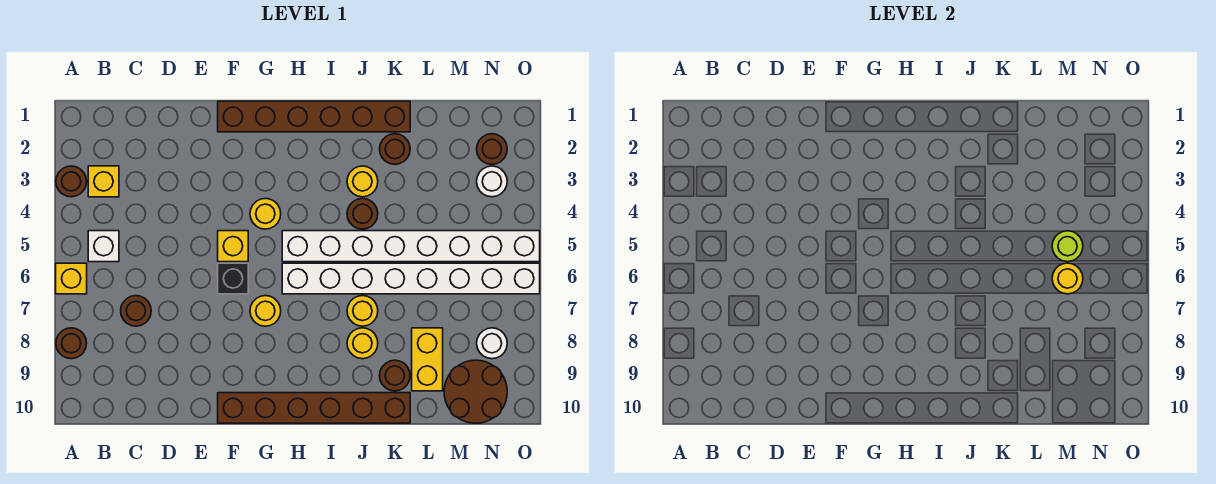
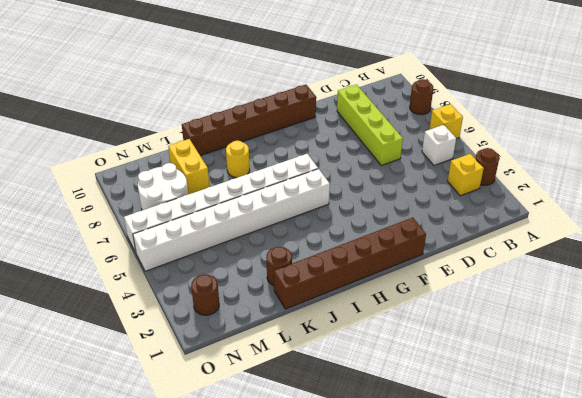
lime brick D6:D9 level 1 -> none
white round brick M7:N8 level 1 -> white round brick N8 level 1
none -> brown round brick C7 level 1
none -> yellow brick F5 level 1
none -> black brick F6 level 1

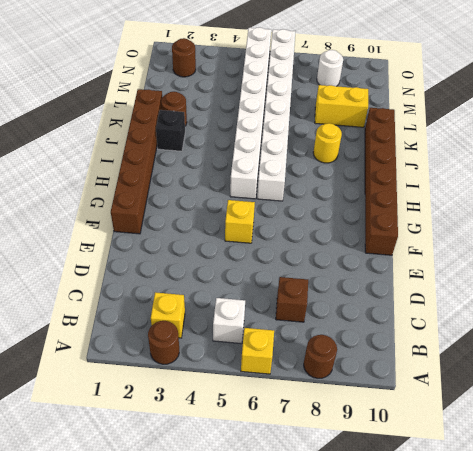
brown brick C7 level 1 -> brown round brick C7 level 1
black brick J2 level 1 -> black brick F6 level 1
none -> yellow round brick G4 level 1
none -> yellow round brick G7 level 1
none -> yellow round brick J3 level 1

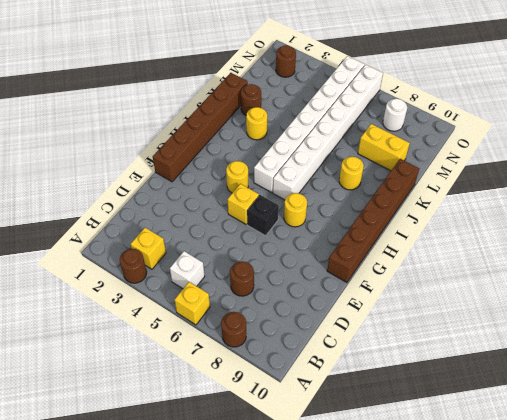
none -> brown round brick J4 level 1
none -> yellow round brick J7 level 1
none -> brown round brick K9 level 1

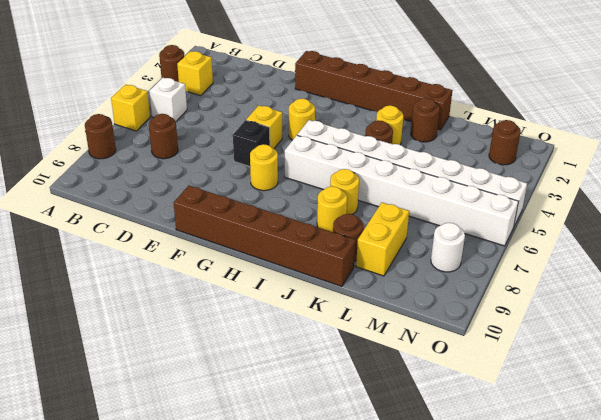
none -> brown round brick M9:N10 level 1
none -> white round brick N3 level 1
none -> lime round brick M5 level 2

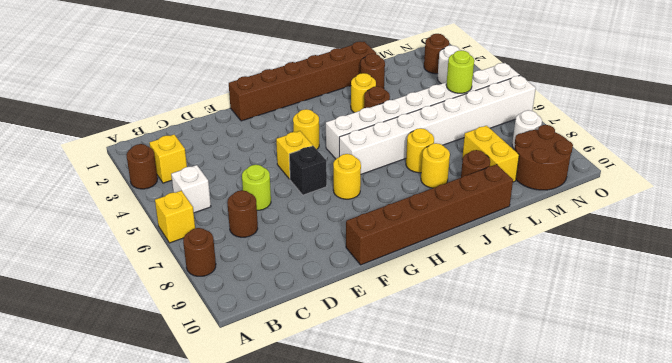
lime round brick D6 level 1 -> none
none -> yellow round brick M6 level 2

